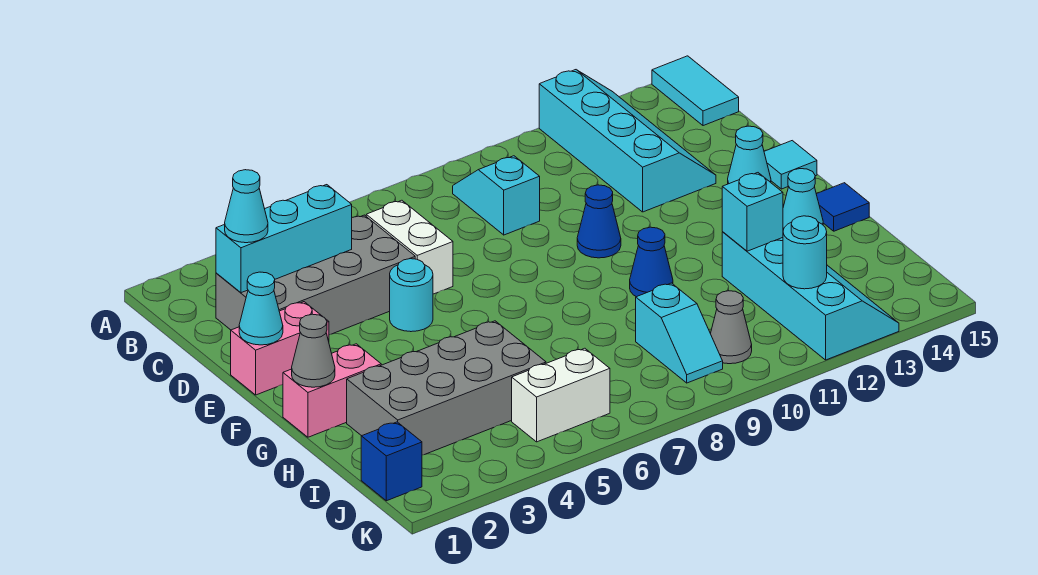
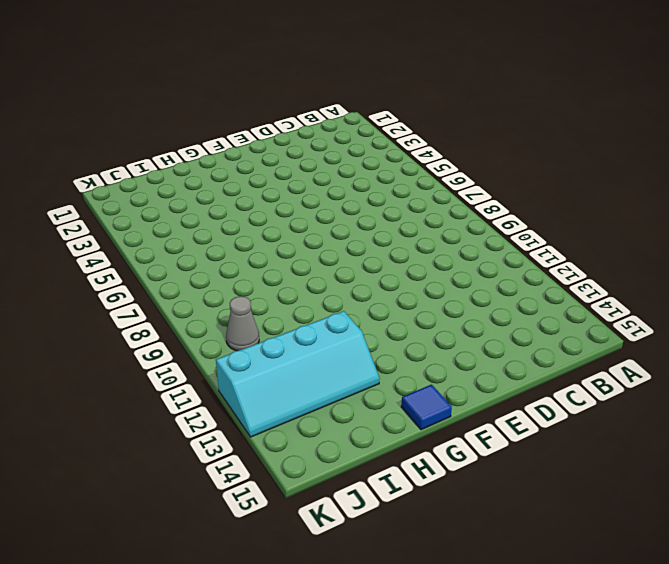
none -> cyan slope A12:D13 level 1 top 12
none -> cyan tile A15:B15 level 1
none -> cyan slope B9:C9 level 1 top C

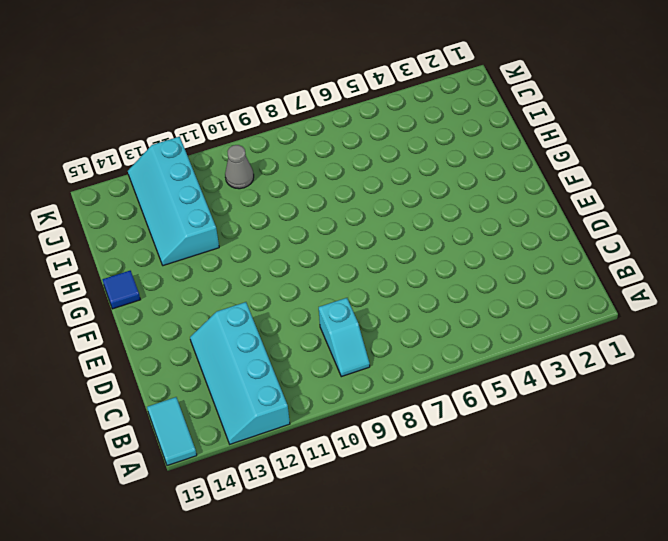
none -> grey brick C2:D5 level 1
none -> white brick C6:D6 level 1
none -> pink brick E1:E2 level 1

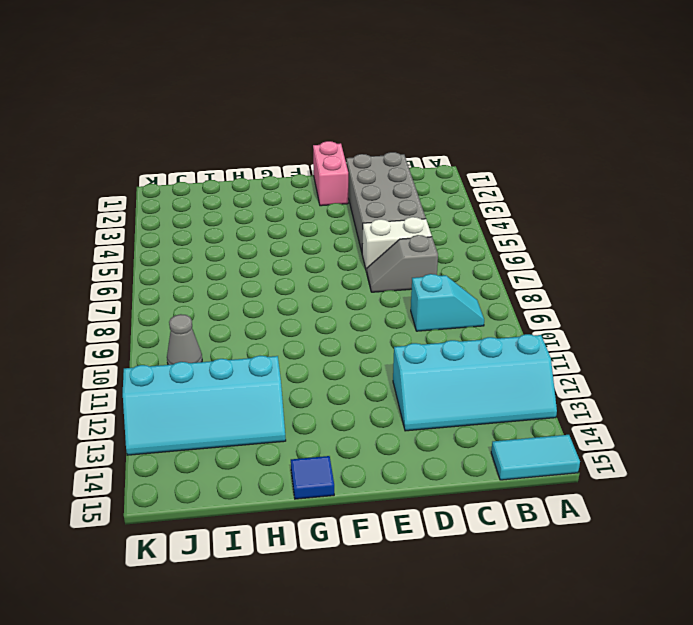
grey slope C7:D7 level 1 top C -> none
none -> cyan round brick E5 level 1
none -> blue cone E10 level 1
none -> cyan cone E14 level 1

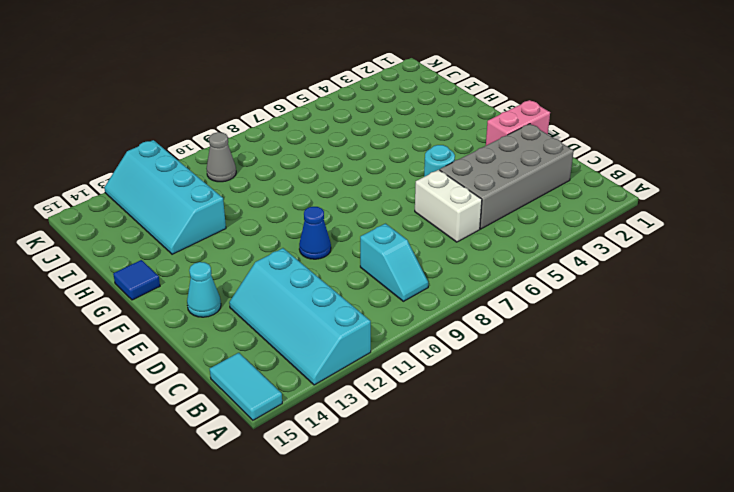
none -> cyan tile E15 level 1
none -> pink brick G1:G2 level 1
none -> blue cone G10 level 1

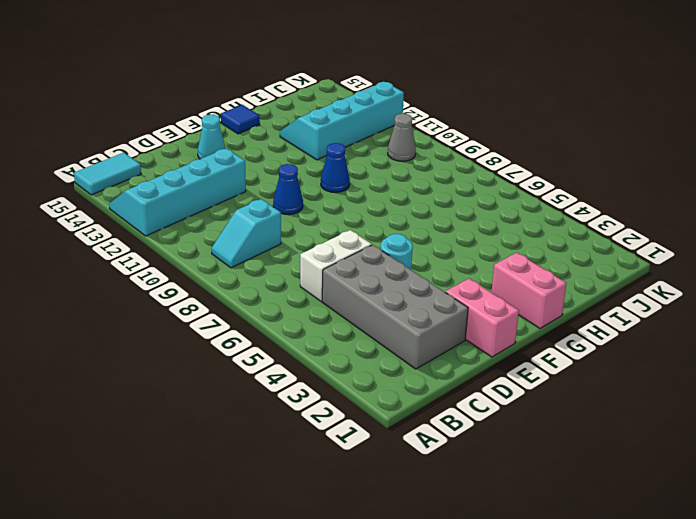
none -> cyan tile E15 level 1
none -> cyan cone G14 level 1
none -> grey brick H2:I5 level 1

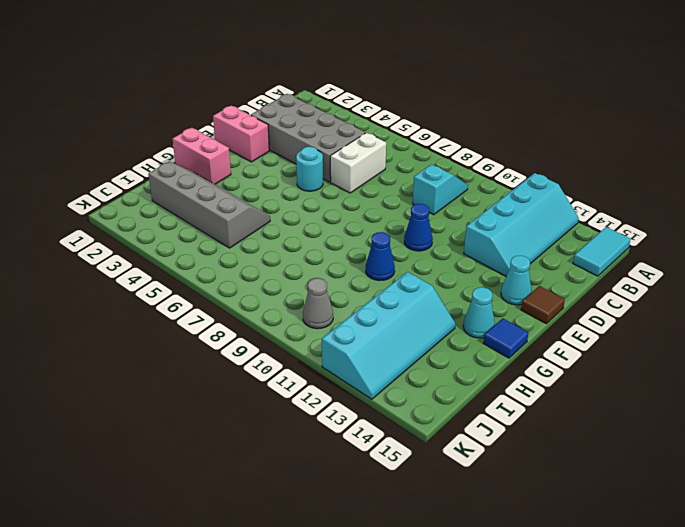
brown tile E15 level 1 -> cyan tile E15 level 1
grey slope H2:I5 level 1 top I -> grey brick H2:I5 level 1
none -> cyan slope I9:J9 level 1 top I
none -> blue brick J1 level 1
none -> white brick J5:J6 level 1

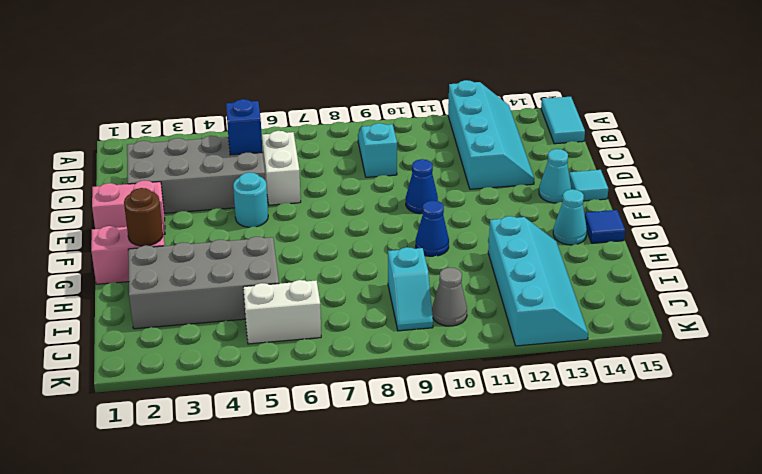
blue brick C5 level 2 -> blue brick J1 level 1
brown round brick G2 level 2 -> none
none -> cyan brick C2:C4 level 2
none -> cyan cone E1 level 2
none -> grey cone G1 level 2

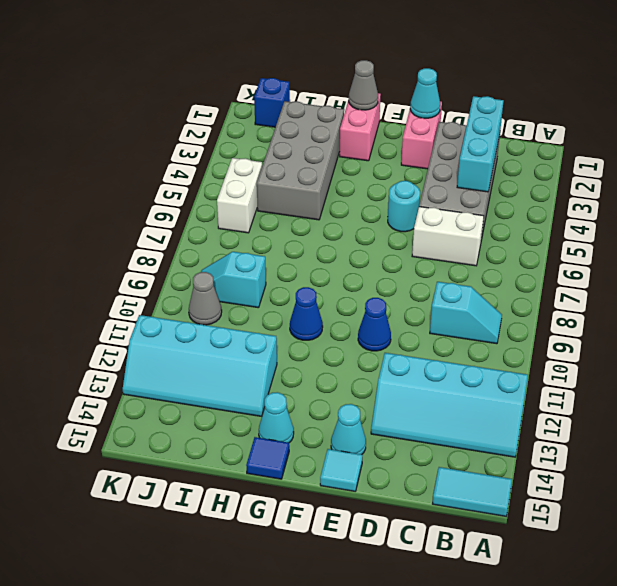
none -> cyan brick H12 level 2
none -> cyan round brick J12 level 2
none -> cyan cone C2 level 3

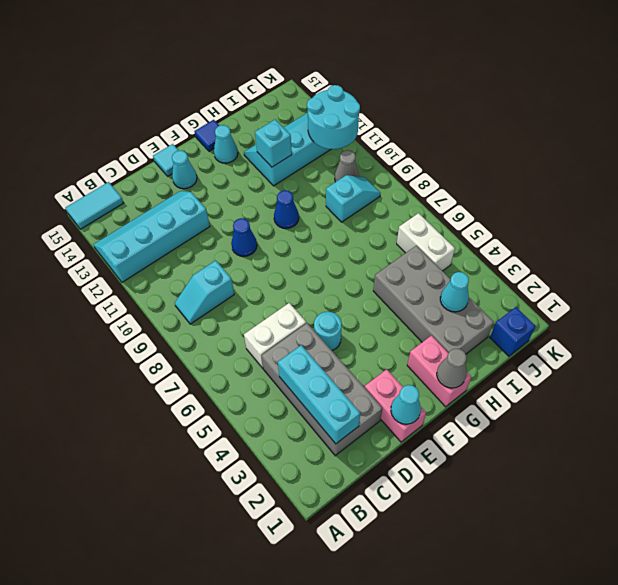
cyan cone I3 level 2 -> cyan cone C2 level 3
cyan round brick J11:K12 level 2 -> cyan round brick J12 level 2

